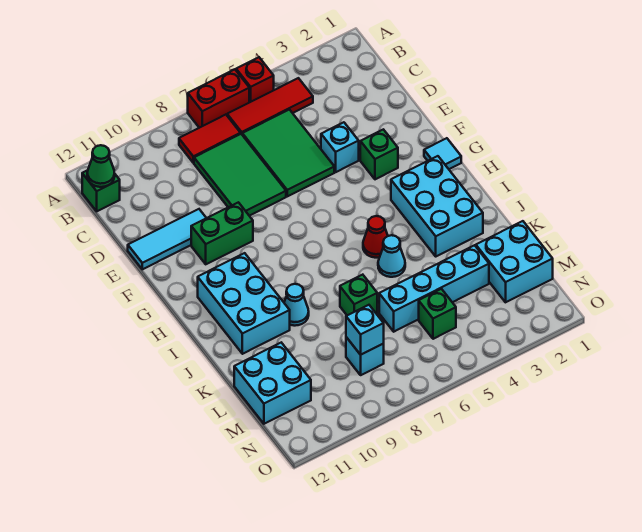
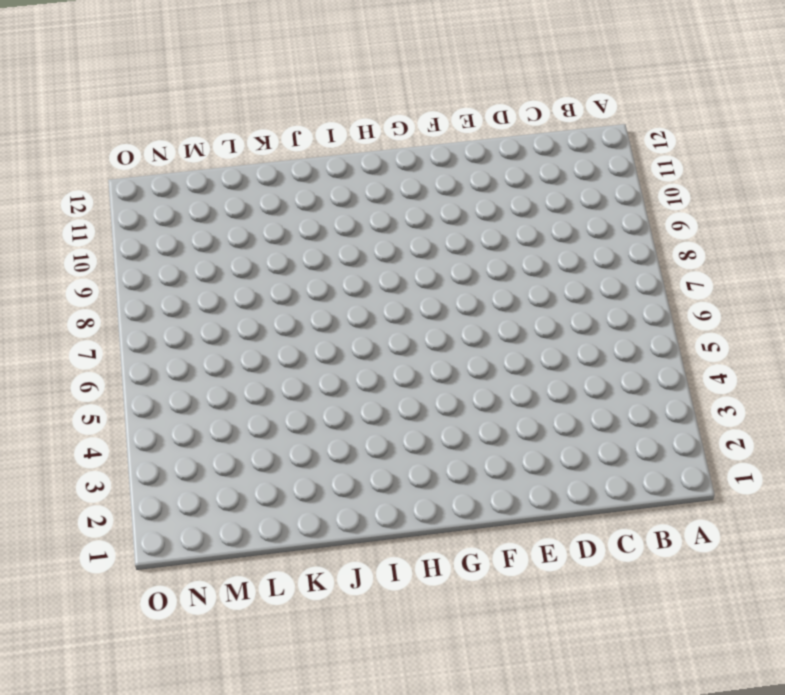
none -> red brick A5 level 1
none -> red brick A6:A7 level 1
none -> red tile B4:B6 level 1

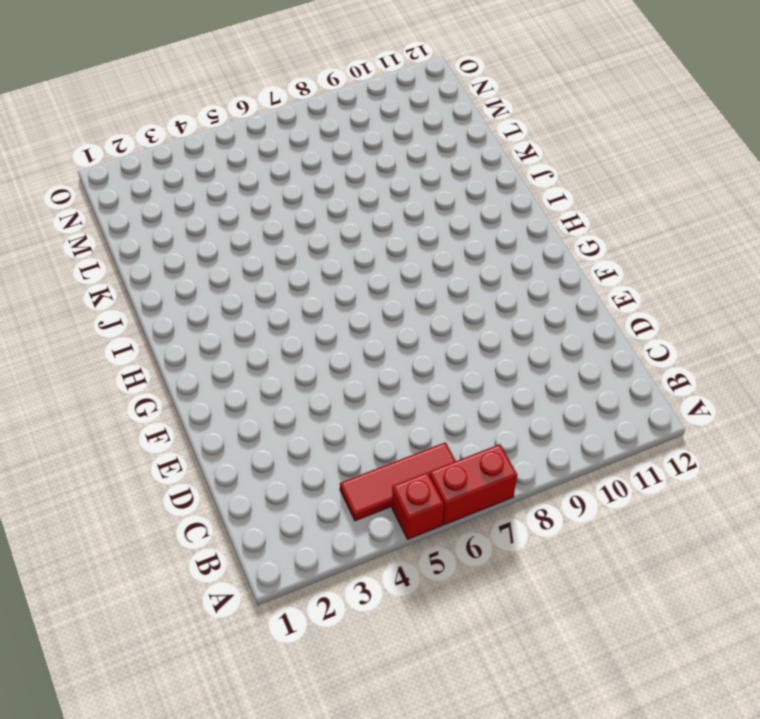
none -> red tile B7:B8 level 1
none -> green brick B12 level 1
none -> green tile C5:E6 level 1

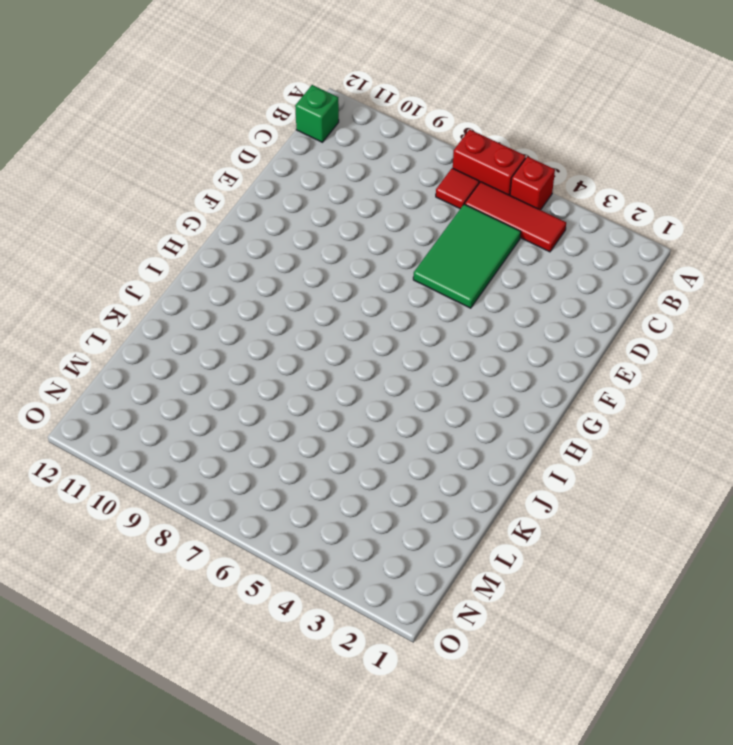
red tile B7 level 1 -> red tile B7:B8 level 1
none -> green tile C7:E8 level 1
none -> cyan brick E4 level 1
none -> cyan tile E10:E12 level 1

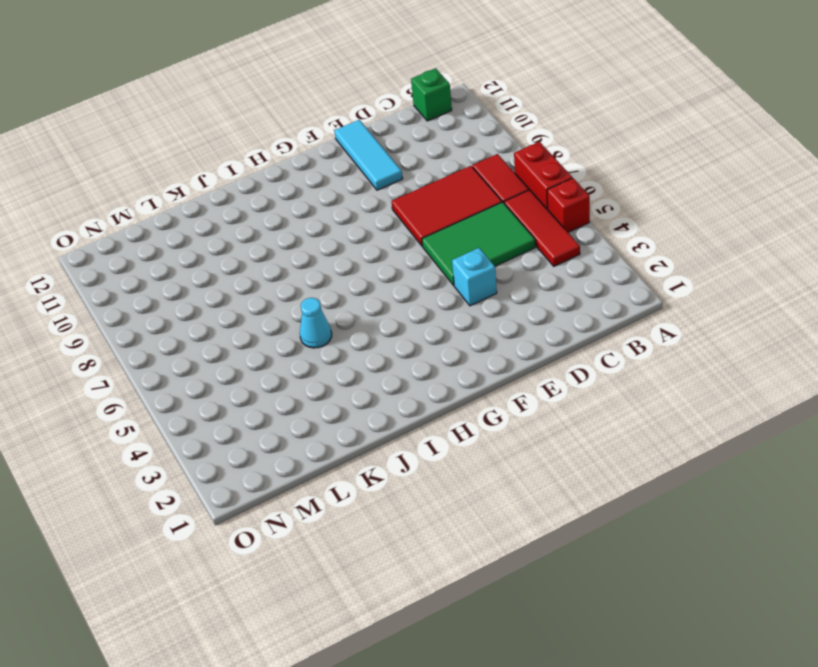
red tile C7:E8 level 1 -> green tile C7:E8 level 1
none -> green brick F3 level 1
none -> green brick F9:F10 level 1
none -> cyan tile G1 level 1

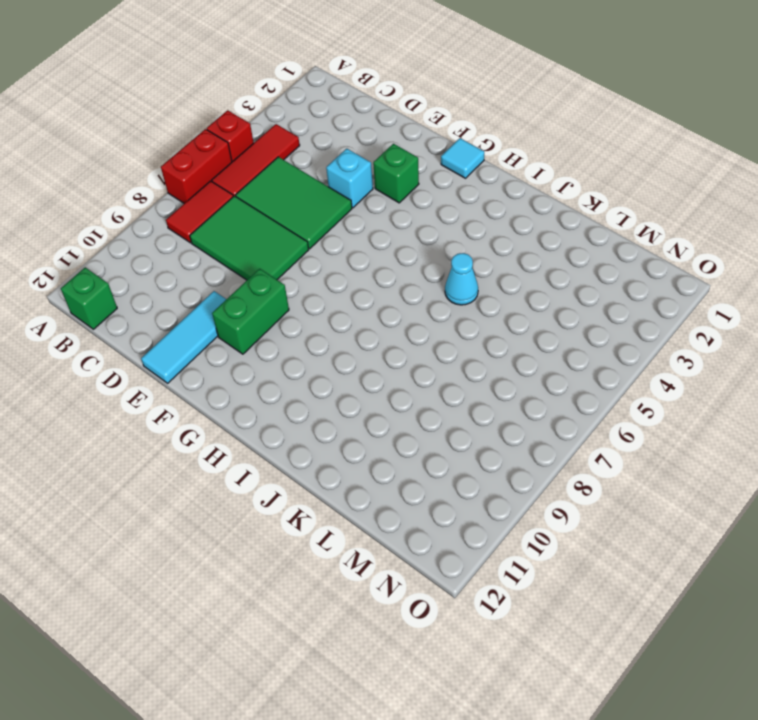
none -> cyan brick H2:J3 level 1
none -> cyan brick H10:J11 level 1
none -> red cone I5 level 1

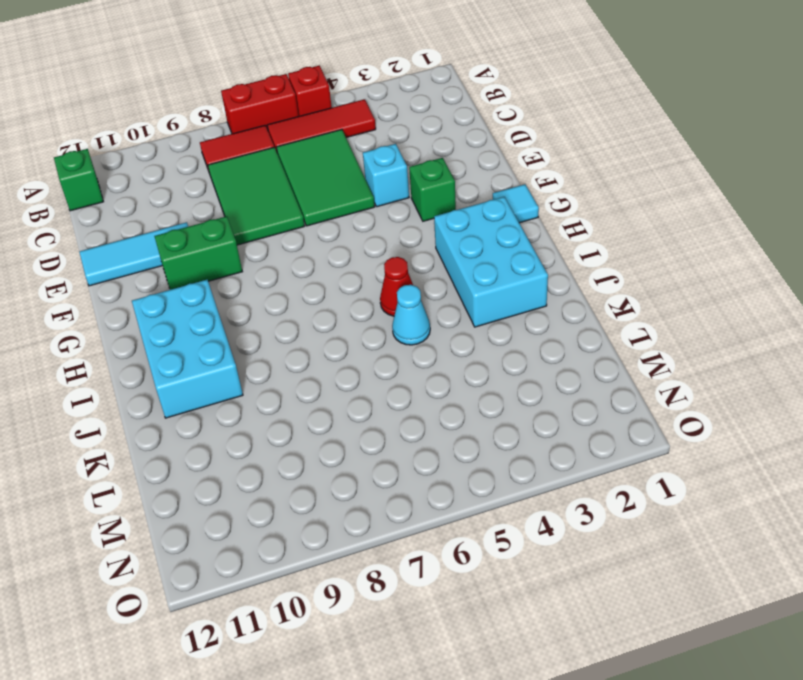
none -> cyan cone J9 level 1
none -> green brick K7 level 1
none -> cyan brick L1:M2 level 1

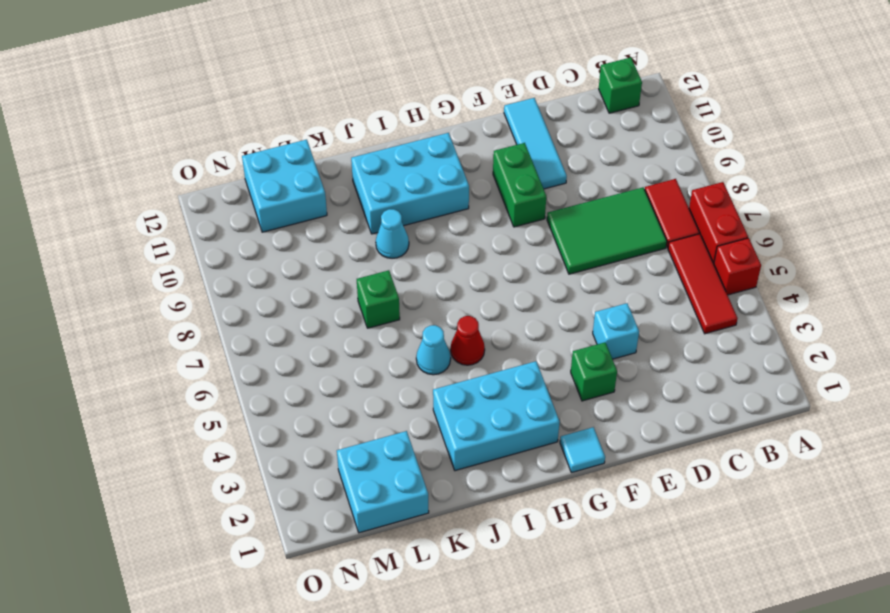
none -> green tile C5:E6 level 1
none -> cyan brick L3:L6 level 1
none -> green brick M5 level 1

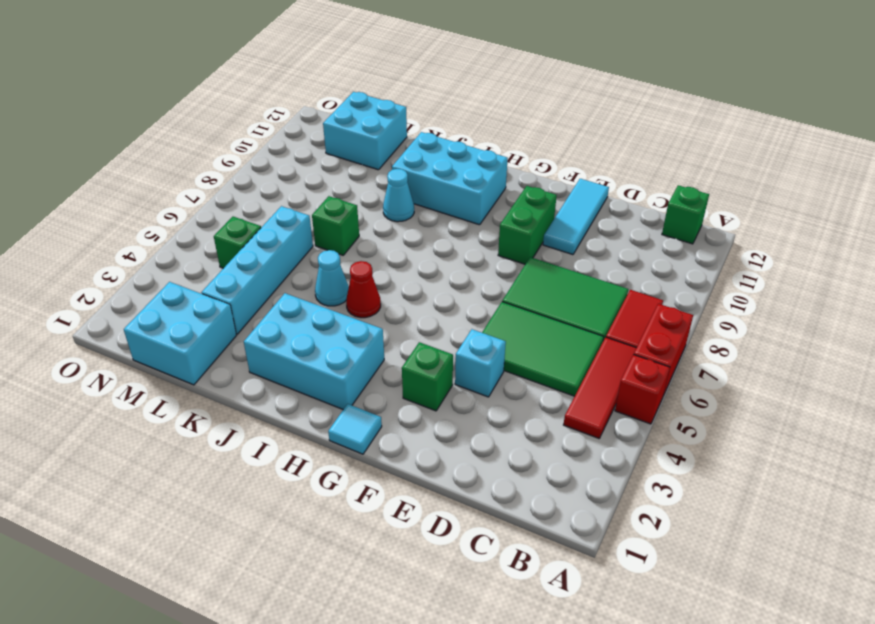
none -> cyan brick M8 level 1
none -> green cone B12 level 2
none -> cyan brick M8 level 2

